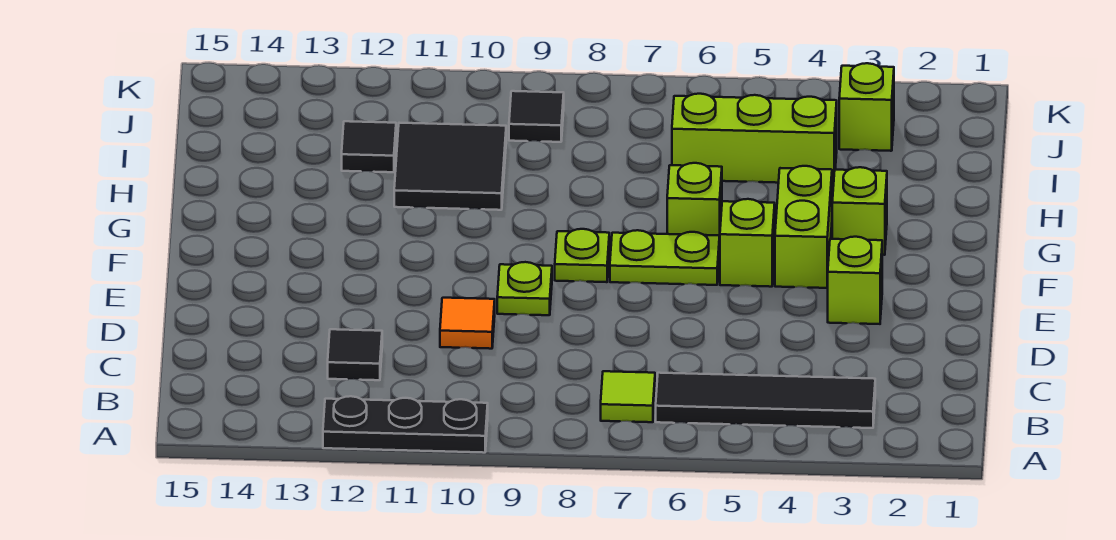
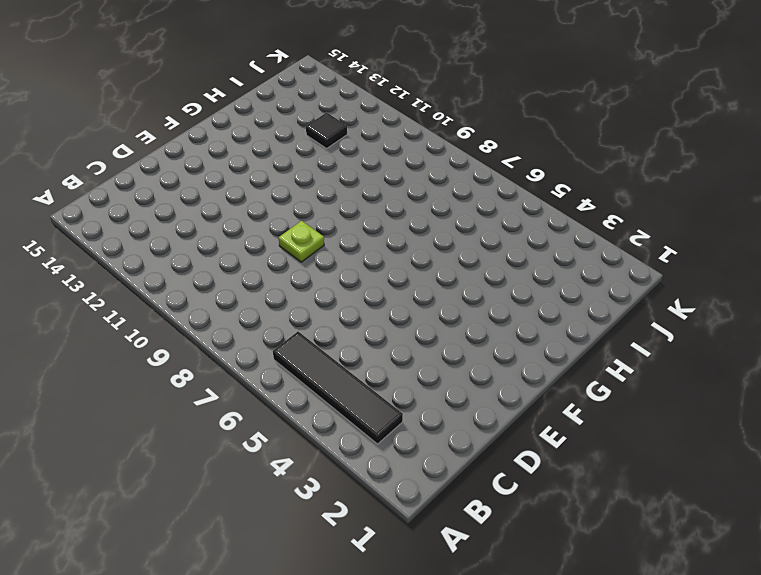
none -> black plate A10:A12 level 1
none -> lime tile B7 level 1
none -> black tile C12 level 1

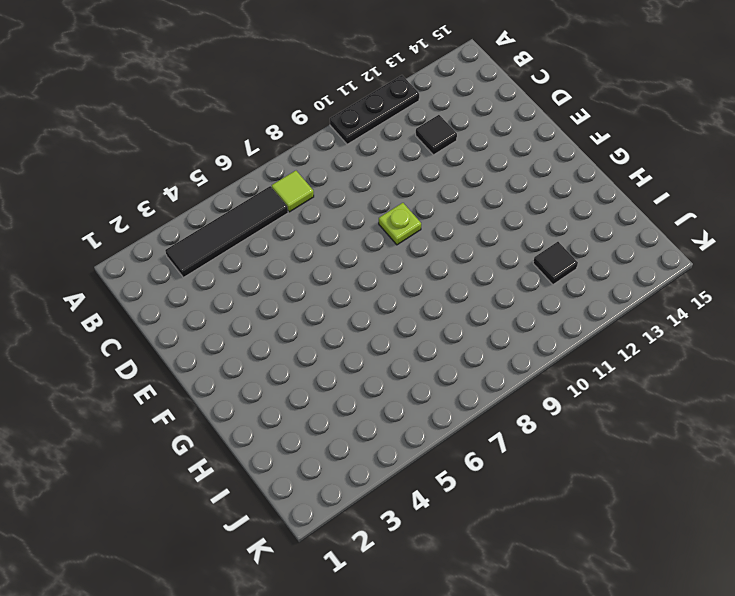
none -> orange tile D10 level 1
none -> lime brick E3 level 1
none -> lime brick F4:G4 level 1

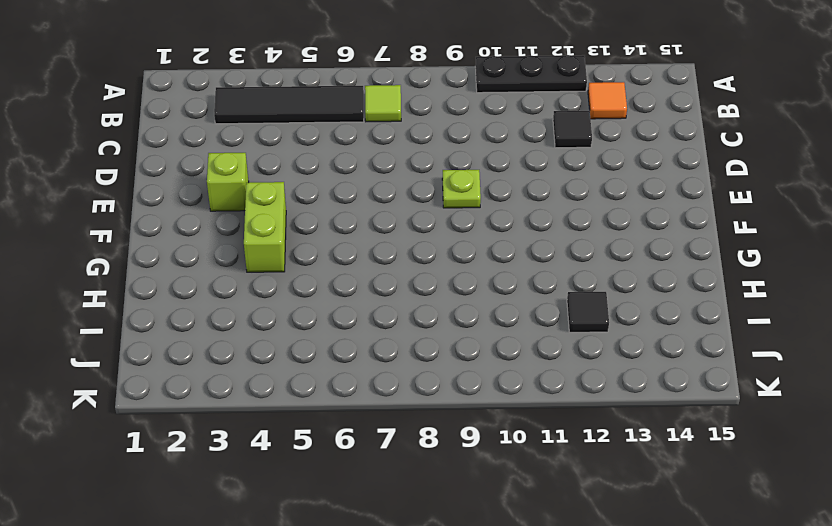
orange tile B13 level 1 -> orange tile D10 level 1
none -> lime brick F5 level 1
none -> lime plate F6:F7 level 1
none -> lime plate F8 level 1

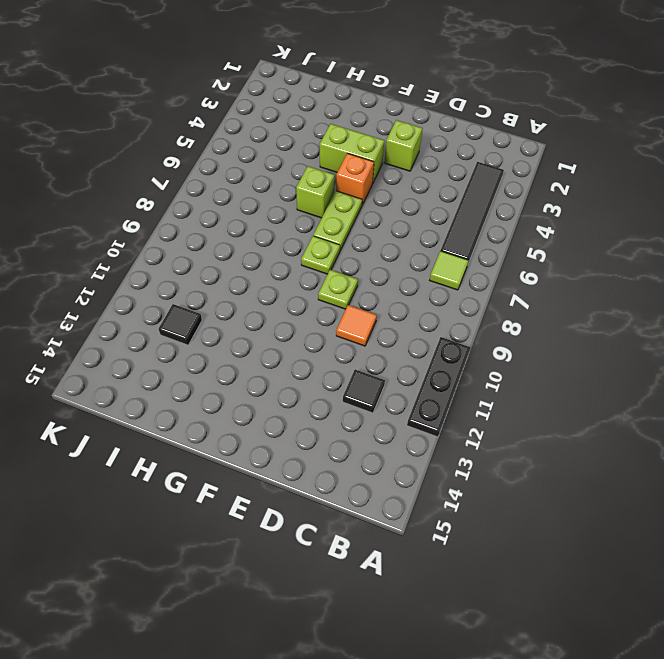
orange brick F5 level 1 -> lime brick F5 level 1
none -> lime brick G3 level 1
none -> black tile H10:I11 level 1
none -> lime brick I4:I6 level 1

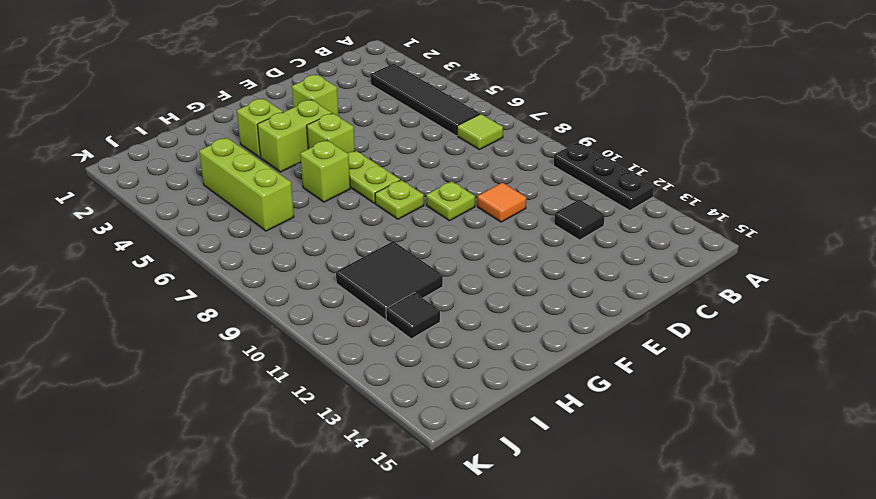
none -> lime brick J3 level 1
none -> black tile J9 level 1

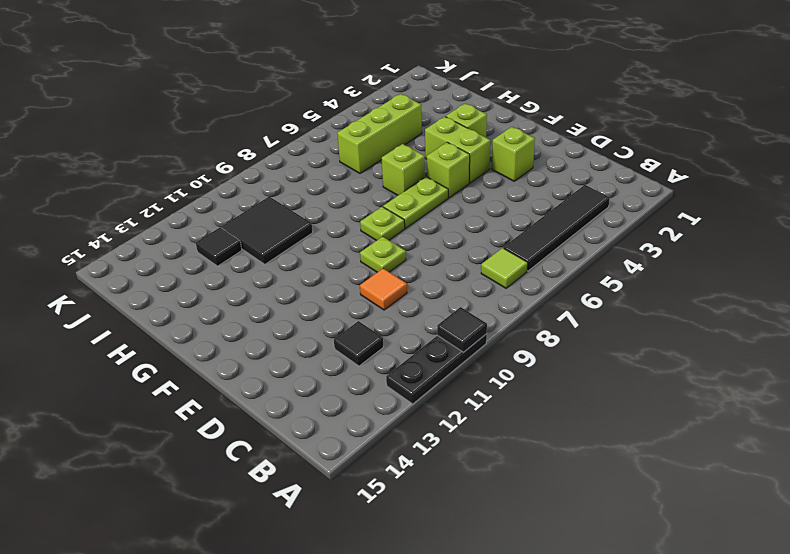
black tile A10 level 2 -> black tile J9 level 1
none -> lime brick J3 level 1

